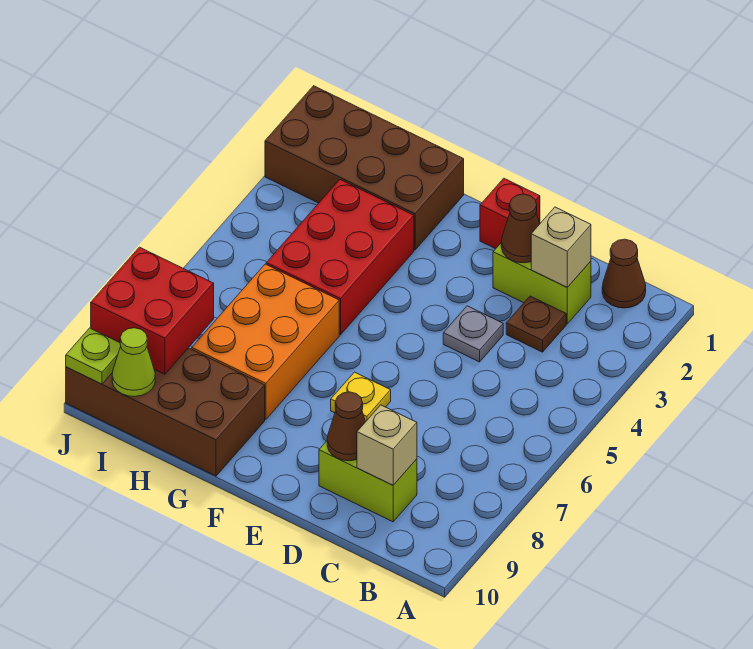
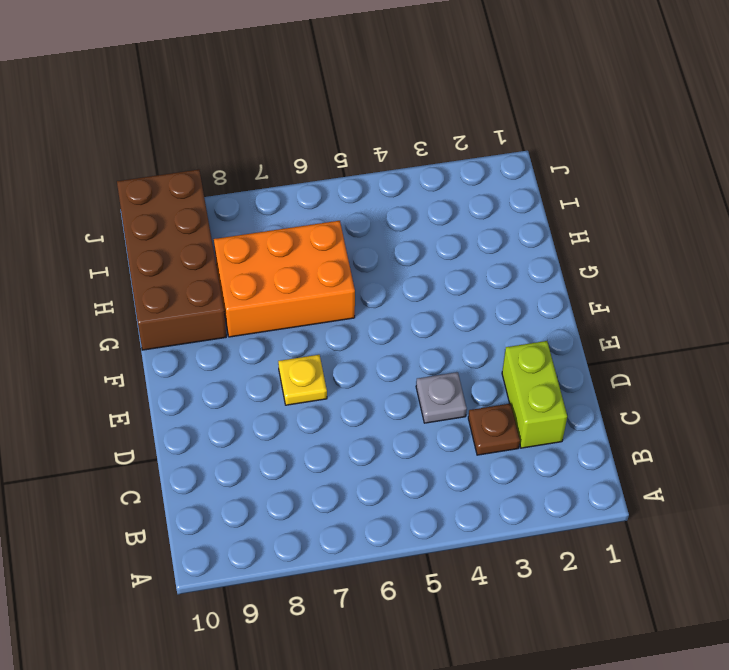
none -> brown cone B1 level 1
none -> lime brick C9:D9 level 1
none -> red brick E1 level 1

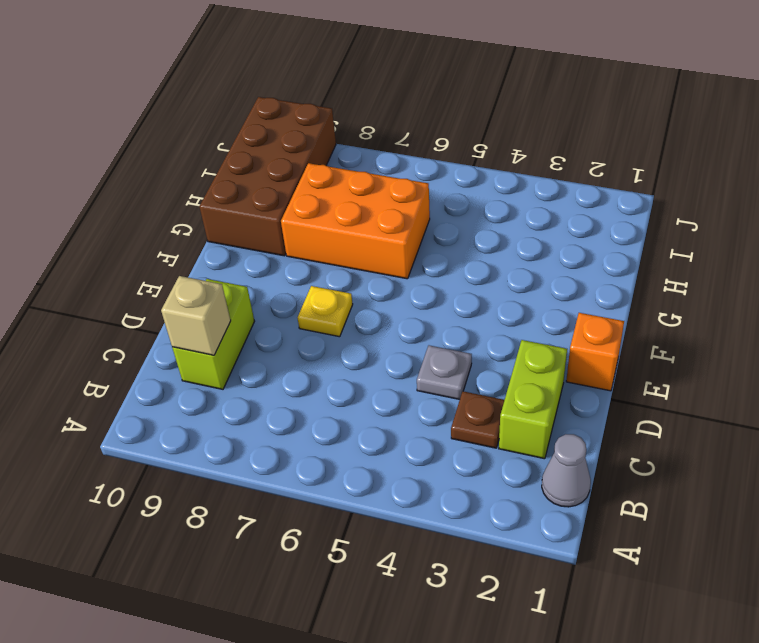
grey cone B1 level 1 -> brown cone B1 level 1
orange brick E1 level 1 -> red brick E1 level 1
none -> brown brick G1:J2 level 1
none -> red brick G3:H5 level 1
none -> tan brick C2 level 2

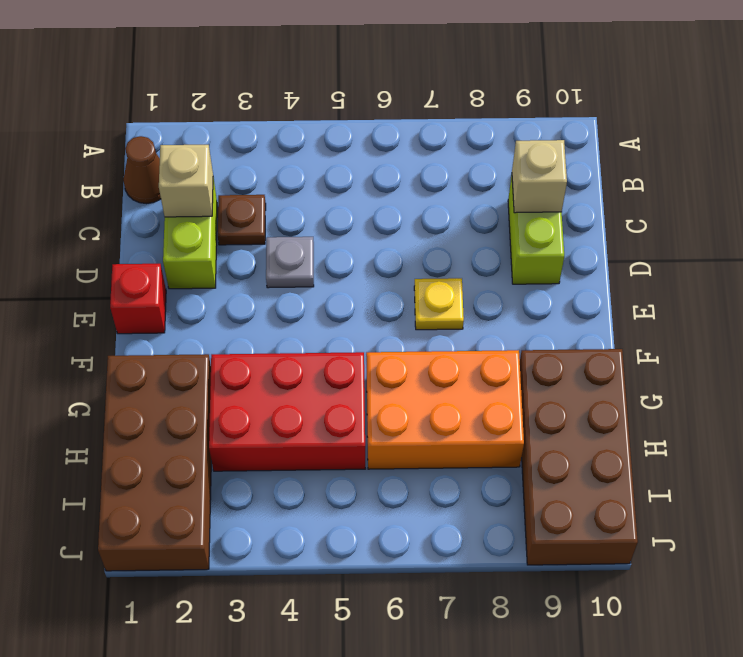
none -> brown cone D2 level 2
none -> brown cone D9 level 2
none -> red brick I8:J9 level 2

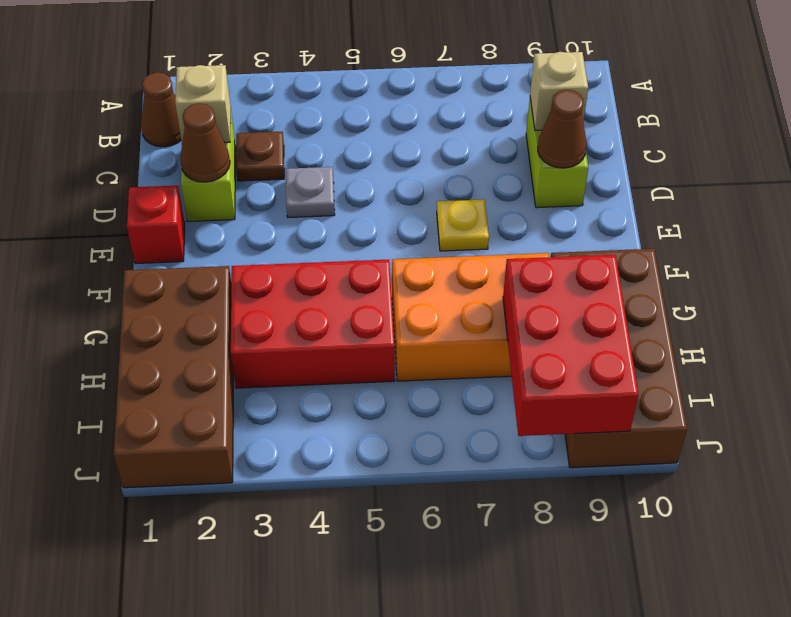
red brick H8:J9 level 2 -> red brick I8:J9 level 2
none -> lime cone I10 level 2
none -> lime plate J10 level 2

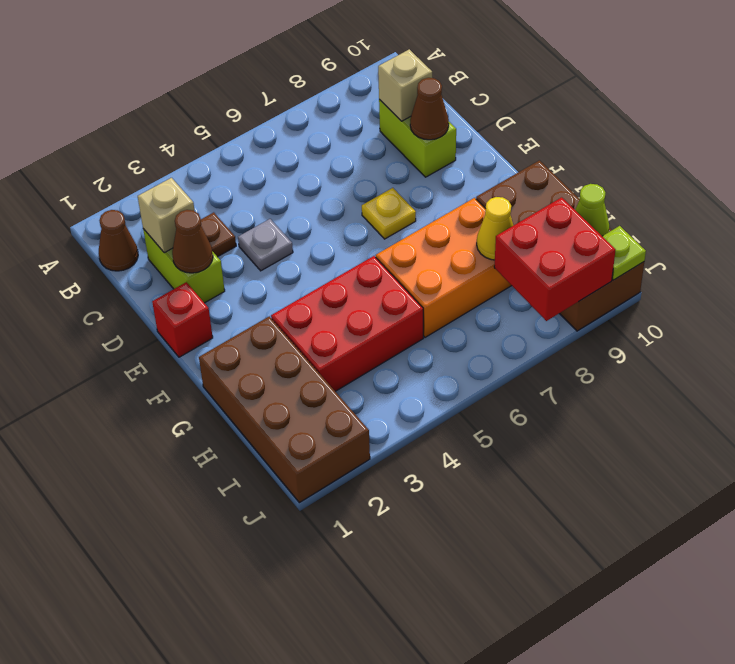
yellow cone H8 level 2 -> none

